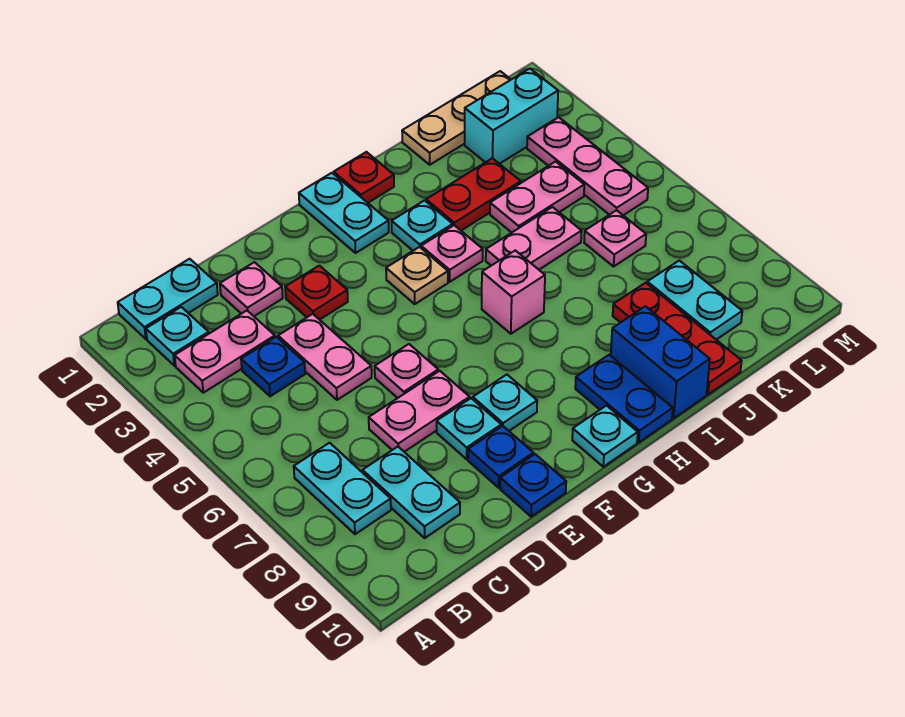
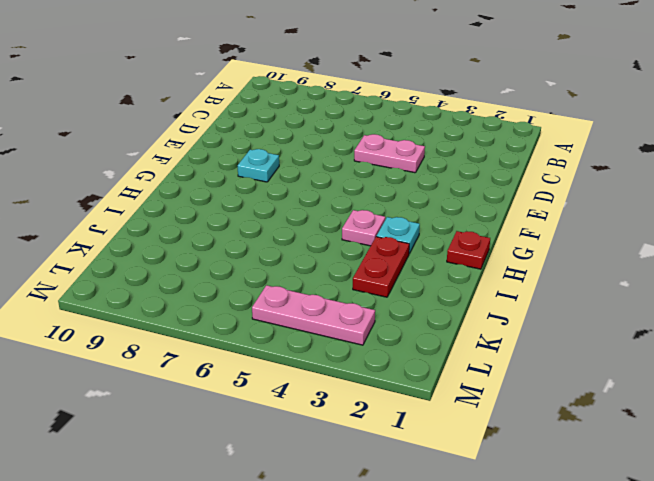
none -> cyan plate B1:C1 level 1
none -> cyan plate B2 level 1
none -> pink plate B3:C3 level 1
none -> cyan plate B7:B8 level 1

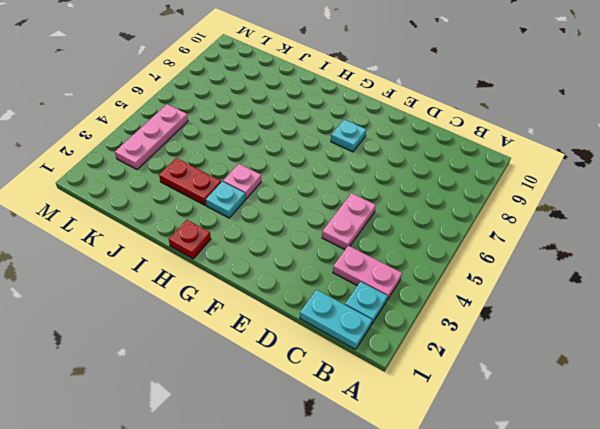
none -> cyan plate B7:B8 level 1
none -> blue plate C4 level 1
none -> cyan plate C8:C9 level 1
none -> pink plate D2 level 1

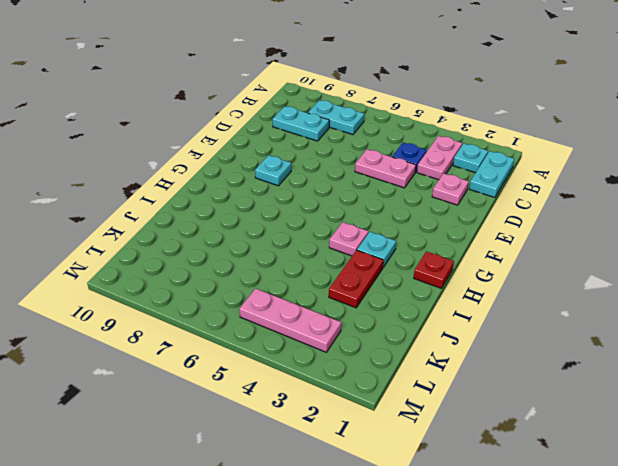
none -> pink plate D7:E7 level 1
none -> red plate E3 level 1
none -> pink plate E6 level 1
none -> cyan plate E8 level 1

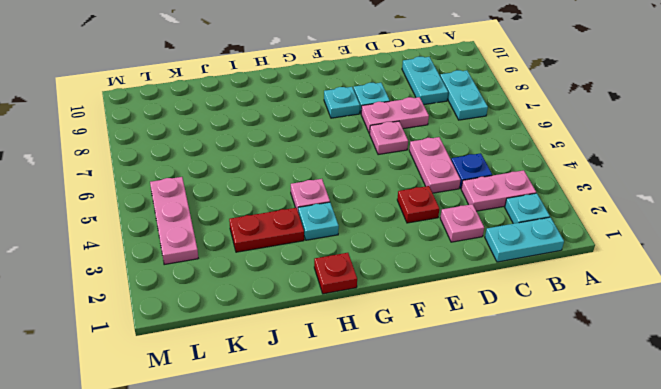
none -> blue plate E9 level 1
none -> blue plate E10 level 1
none -> cyan plate G1:G2 level 1
none -> tan plate G4 level 1

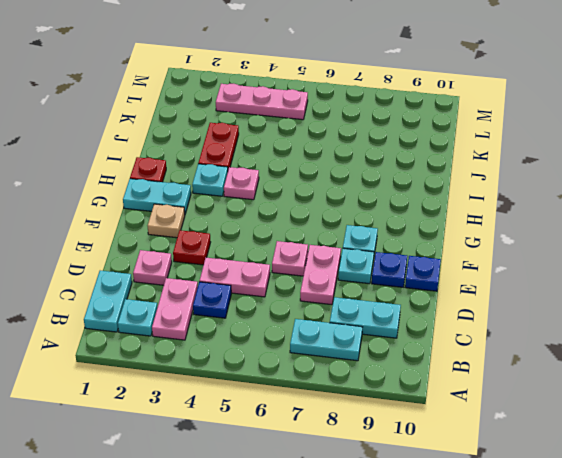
tan plate F2 level 1 -> tan plate G4 level 1
none -> cyan plate G10 level 1
none -> pink brick H6 level 1
none -> blue plate H9:H10 level 1
none -> pink plate I5:J5 level 1

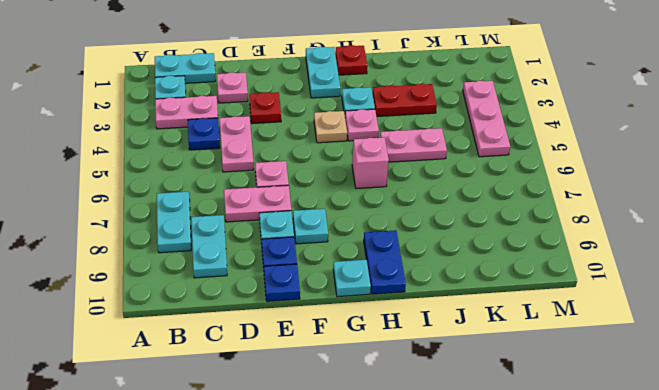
none -> blue brick I9:I10 level 1
none -> tan plate J1:L1 level 1
none -> pink plate J4:K4 level 1
none -> red plate J8:J10 level 1

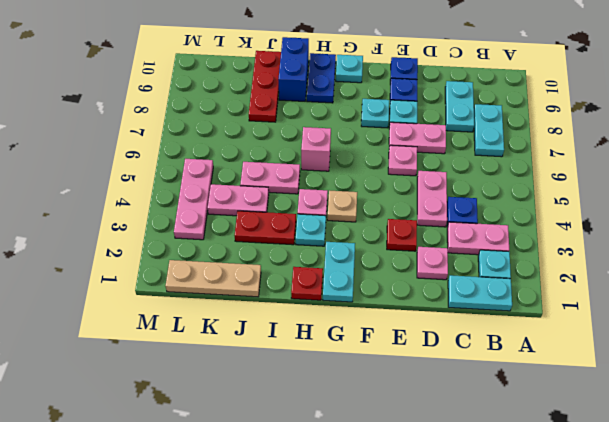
none -> cyan brick K2:L2 level 1
none -> pink plate K6 level 1
none -> cyan plate K8:K9 level 1

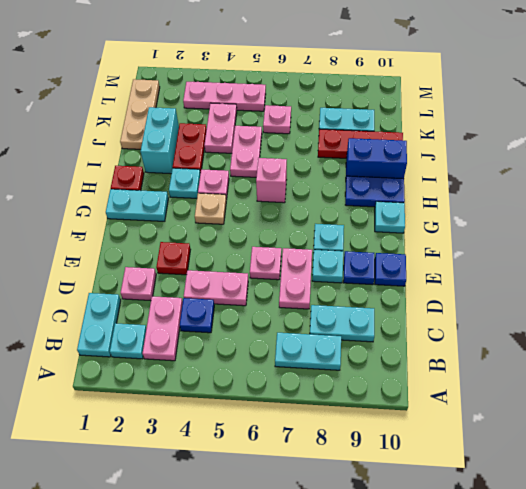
cyan brick I2:J2 level 1 -> cyan brick K2:L2 level 1

